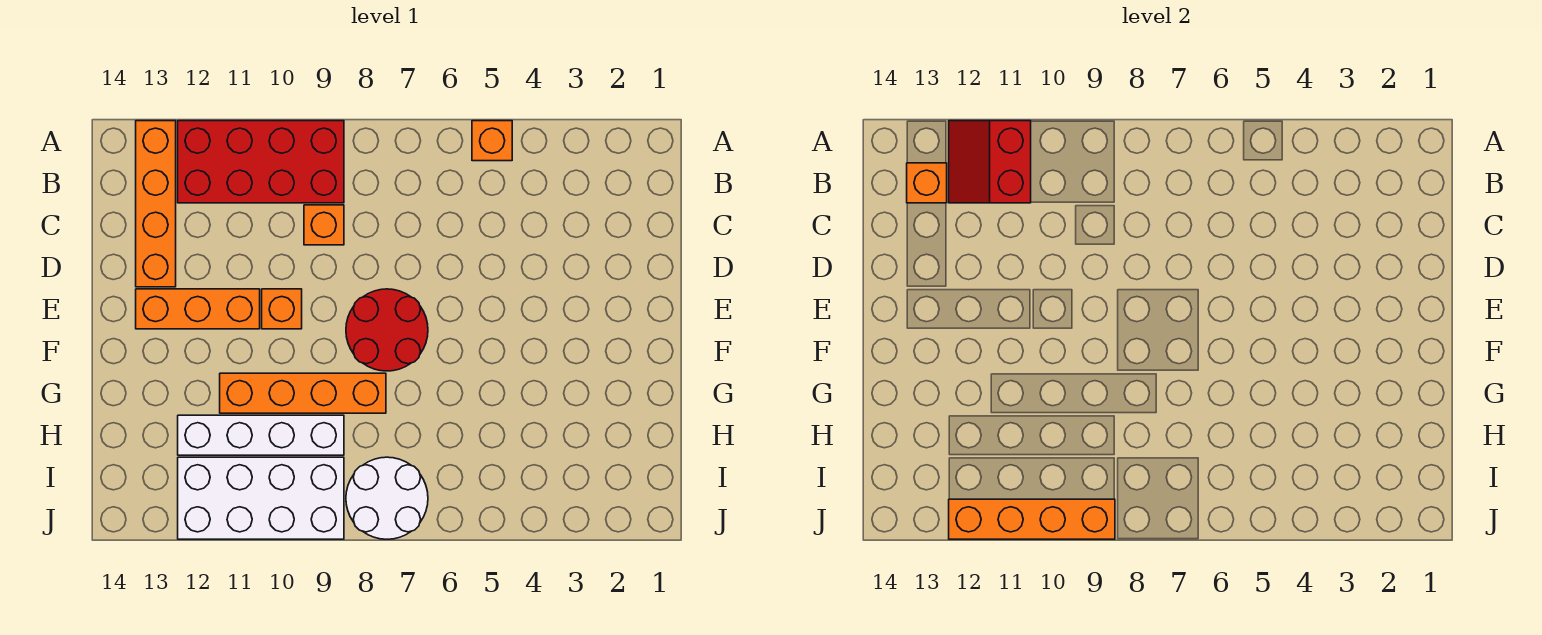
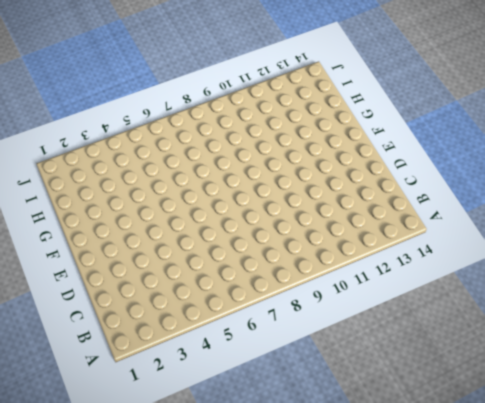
none -> orange brick A5 level 1
none -> red brick A9:B12 level 1
none -> orange brick A13:D13 level 1

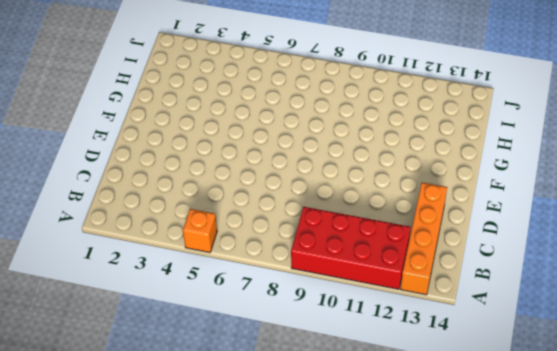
none -> orange brick C9 level 1
none -> red round brick E7:F8 level 1
none -> orange brick E10 level 1

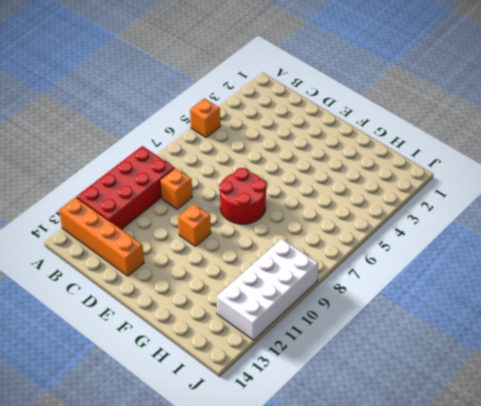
none -> orange brick E11:E13 level 1
none -> orange brick G8:G11 level 1
none -> white brick H9:H12 level 1

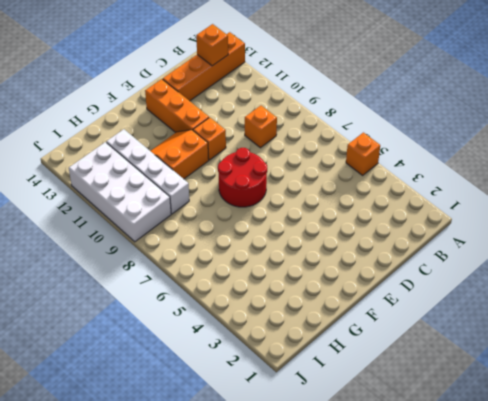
orange slope F10:G11 level 1 top 10 -> orange brick G8:G11 level 1
none -> red brick A9:B12 level 1
none -> white round brick I7:J8 level 1
none -> red slope A11:B12 level 2 top 11

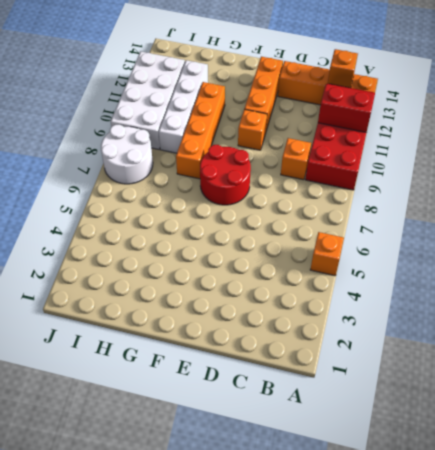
none -> orange brick J9:J12 level 2

